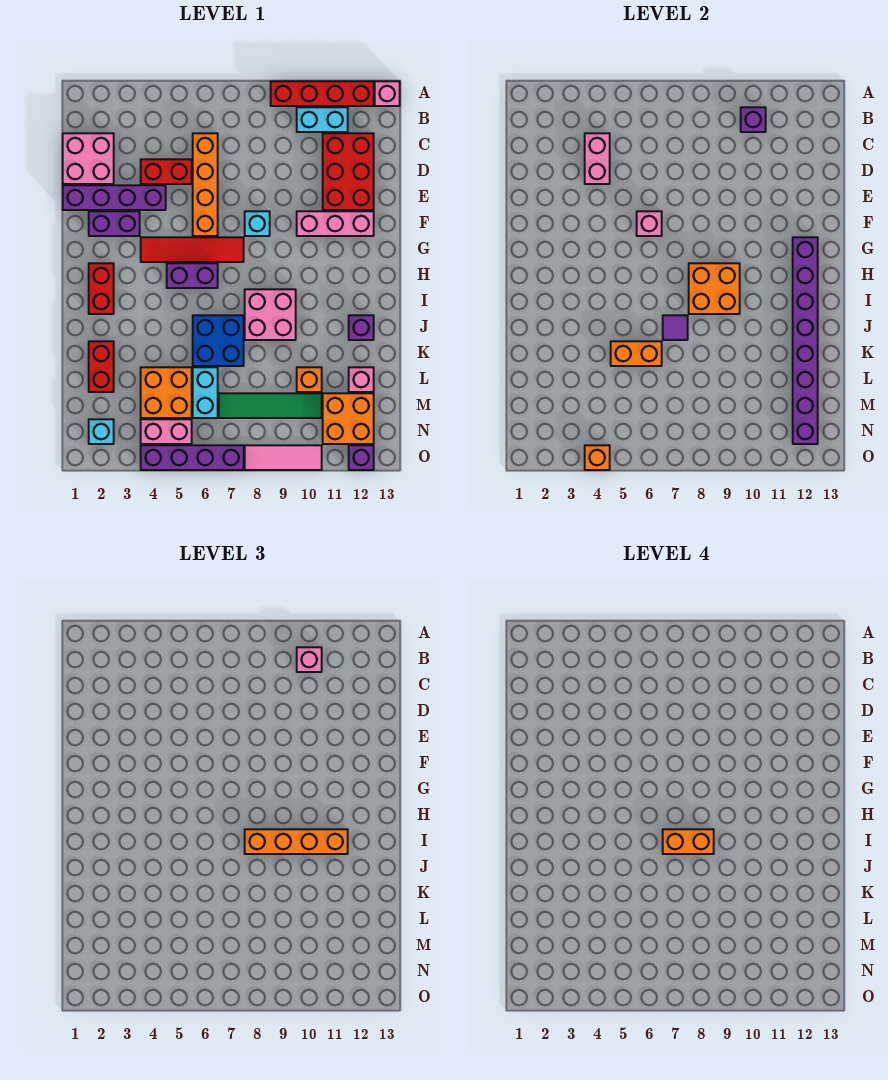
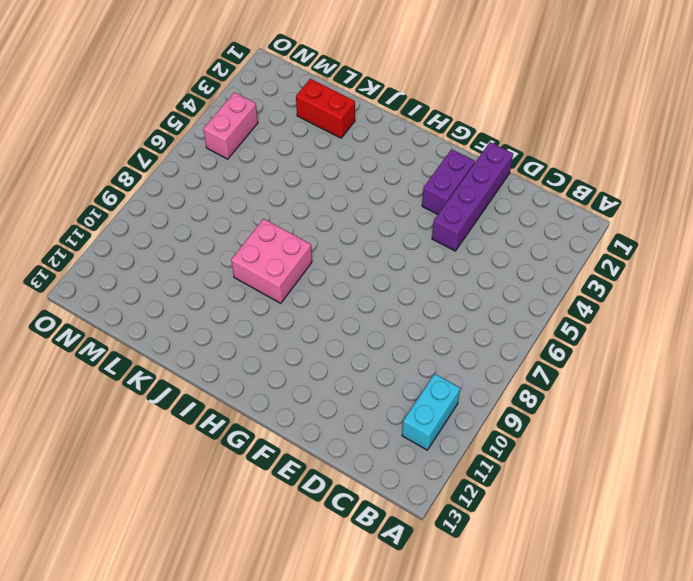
none -> red brick A9:A12 level 1
none -> pink brick A13 level 1
none -> pink brick C1:D2 level 1
none -> orange brick C6:F6 level 1

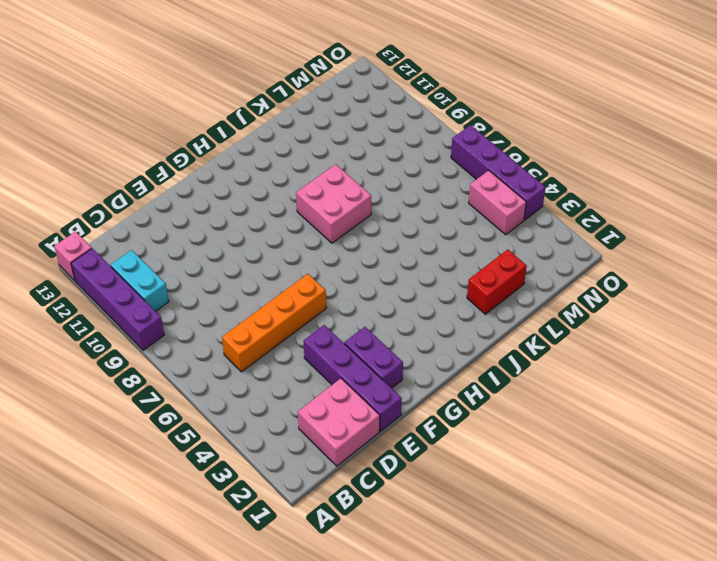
purple brick A9:A12 level 1 -> red brick A9:A12 level 1
none -> red brick C11:E12 level 1
none -> red brick D4:D5 level 1
none -> cyan brick F8 level 1
none -> pink brick F10:F12 level 1

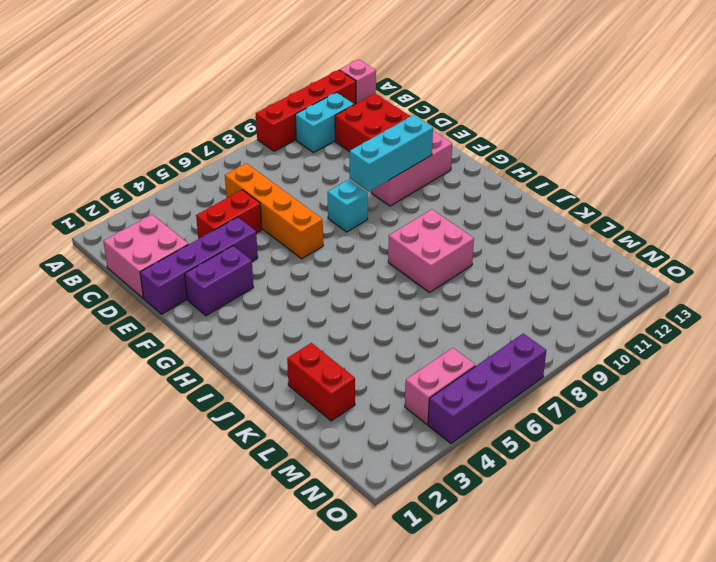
cyan brick F9:F11 level 2 -> none
none -> red tile G4:G7 level 1
none -> red brick H2:I2 level 1
none -> purple brick H5:H6 level 1
none -> blue brick J6:K7 level 1

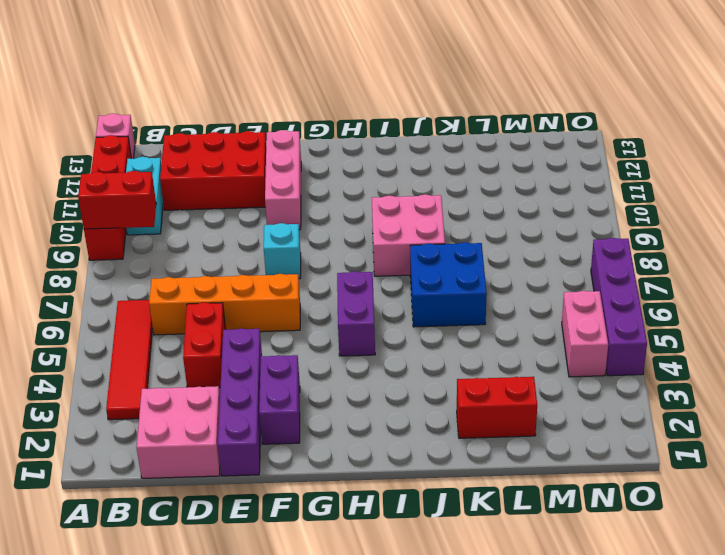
red brick A9:B9 level 2 -> red brick H2:I2 level 1
red tile B3:B6 level 1 -> red tile G4:G7 level 1
none -> purple brick J12 level 1
none -> orange brick L4:M5 level 1
none -> cyan brick L6:M6 level 1
none -> orange brick L10 level 1

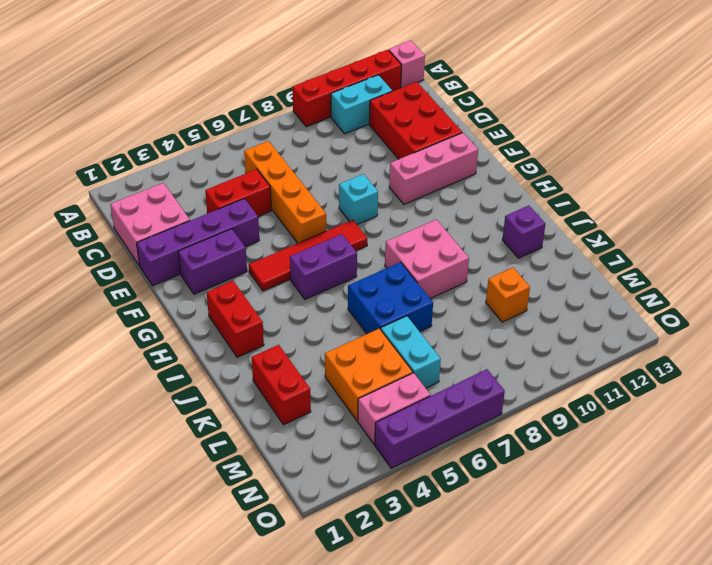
none -> pink brick L12 level 1
none -> green tile M7:M10 level 1
none -> orange brick M11:N12 level 1
none -> cyan brick N2 level 1

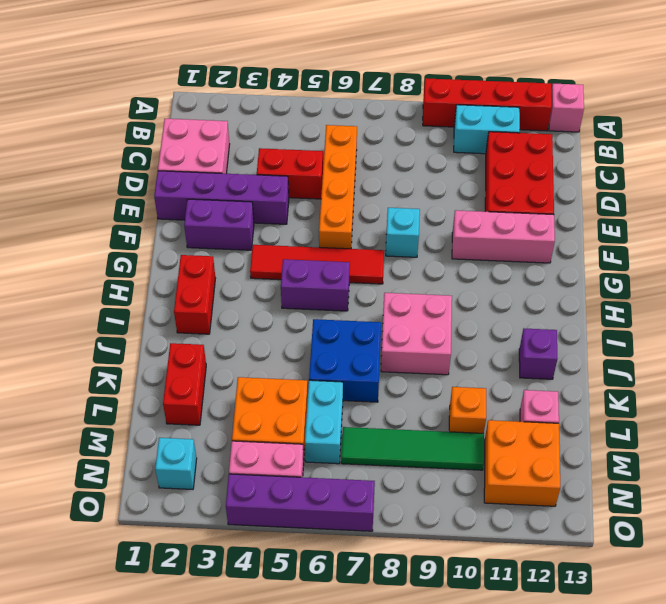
none -> pink tile O8:O10 level 1
none -> purple brick O12 level 1
none -> purple brick B10 level 2
none -> pink brick C4:D4 level 2

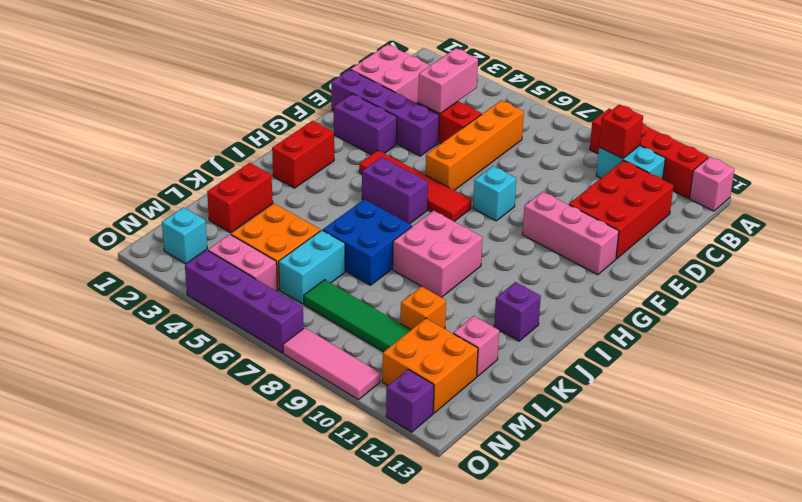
red brick B10 level 2 -> purple brick B10 level 2
none -> pink brick F6 level 2
none -> purple brick G12:N12 level 2
none -> orange brick H8:I9 level 2
none -> purple tile J7 level 2

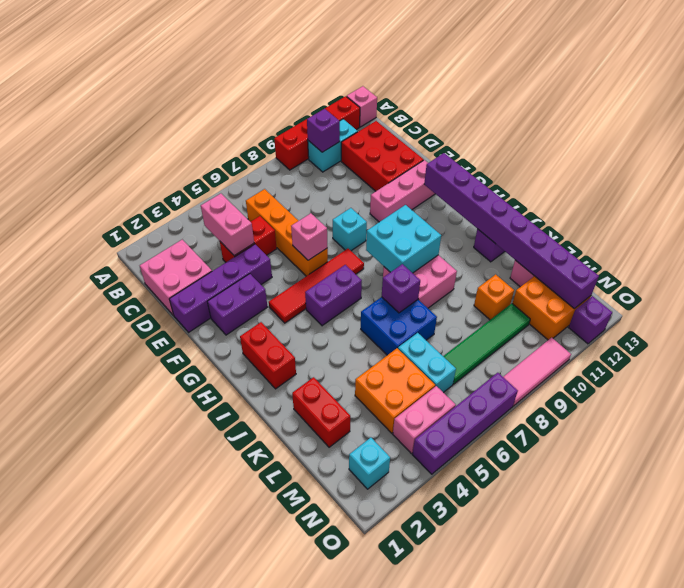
cyan brick H8:I9 level 2 -> orange brick H8:I9 level 2
purple brick J7 level 2 -> purple tile J7 level 2
none -> orange brick K5:K6 level 2
none -> orange brick O4 level 2
none -> pink brick B10 level 3
none -> orange brick I8:I11 level 3

